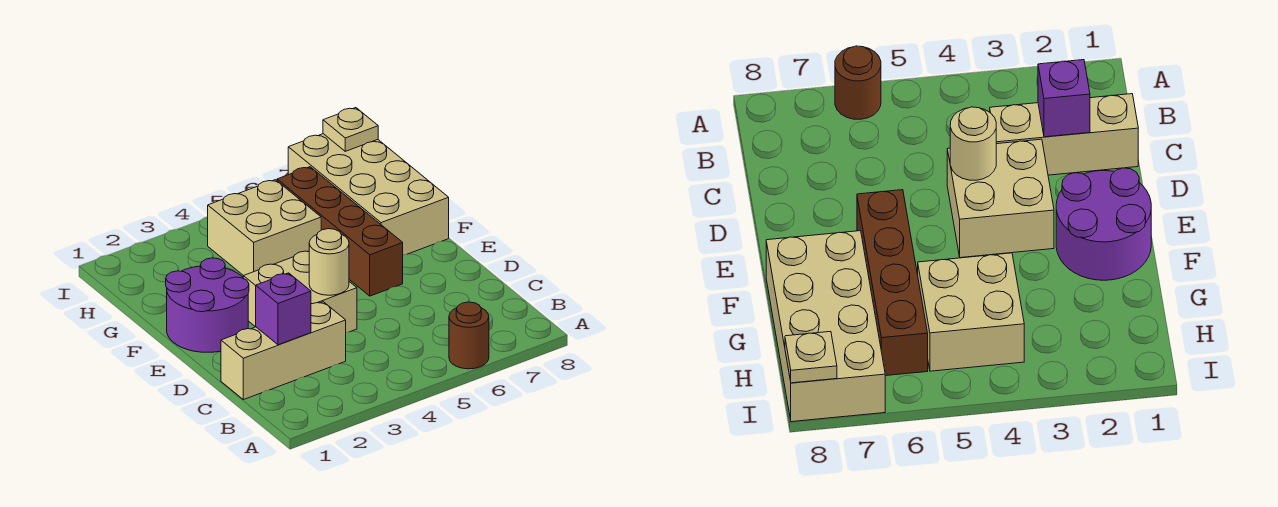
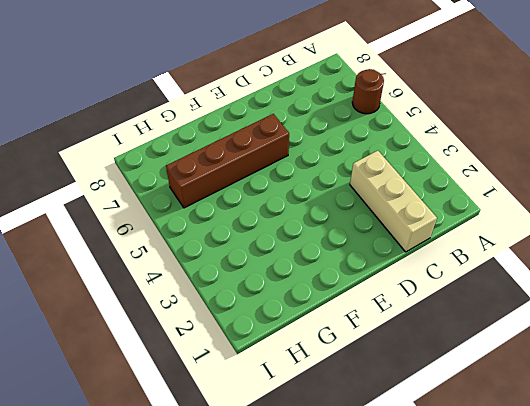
none -> tan brick D3:E4 level 1
none -> purple round brick E1:F2 level 1

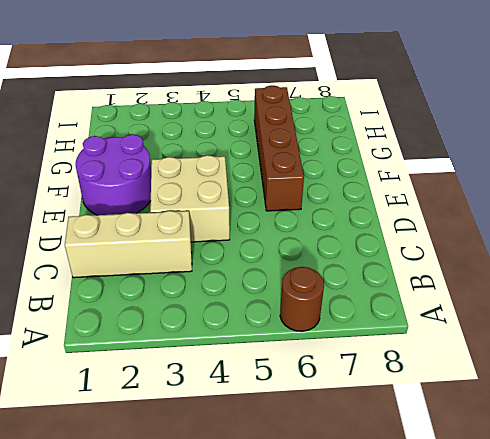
none -> tan brick F7:I8 level 1
none -> tan brick G4:H5 level 1

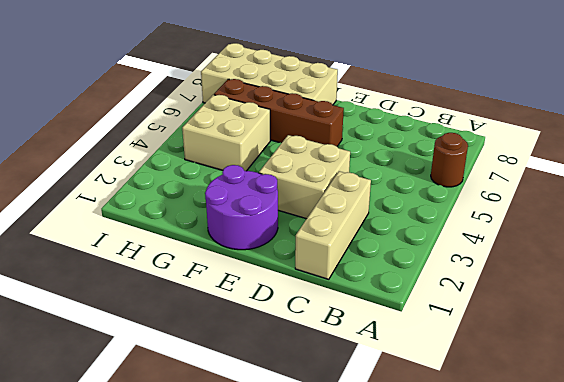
none -> purple brick C2 level 2
none -> tan round brick D4 level 2

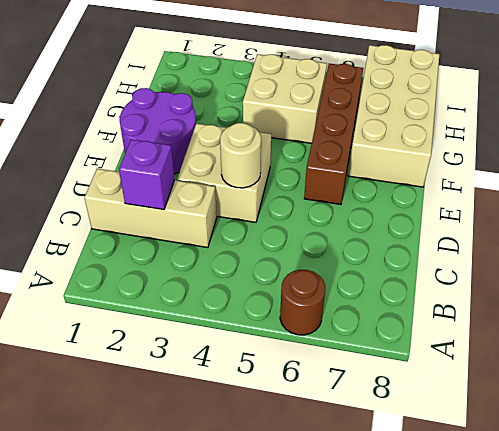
none -> tan plate I8 level 2

